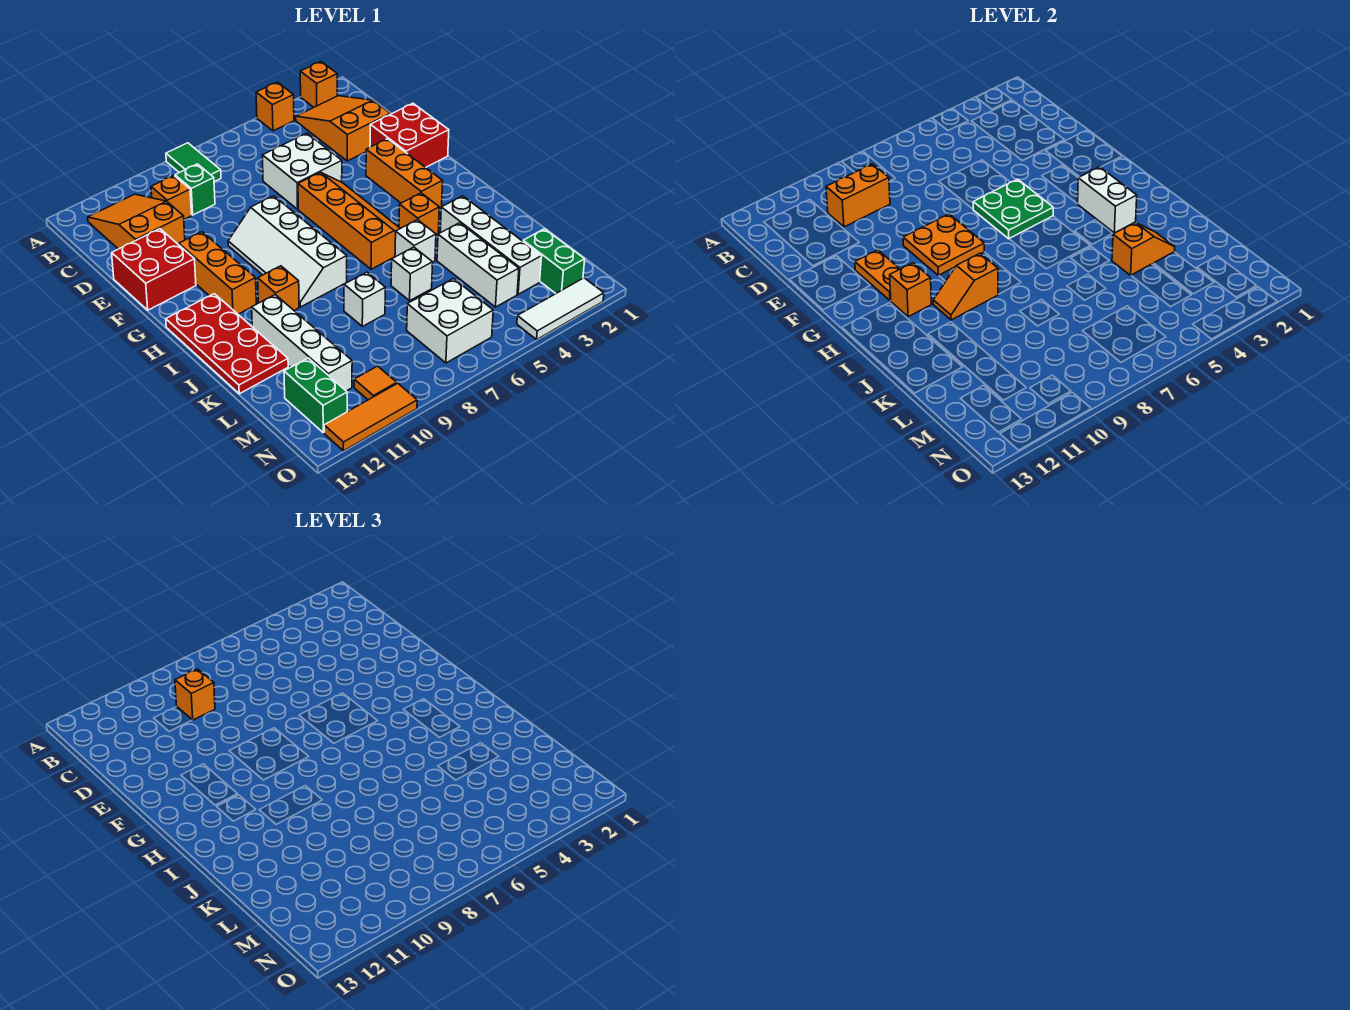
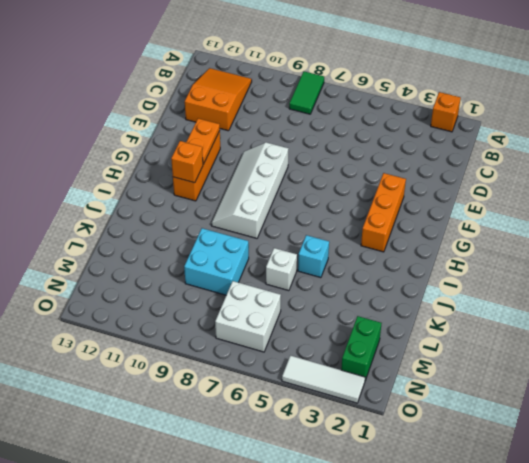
cyan brick J5 level 1 -> white brick J5 level 1
cyan brick K8:L9 level 1 -> white brick K8 level 1
none -> orange brick A4 level 1
none -> orange slope B2:D3 level 1 top D
none -> green brick C9 level 1
none -> orange brick C10 level 1

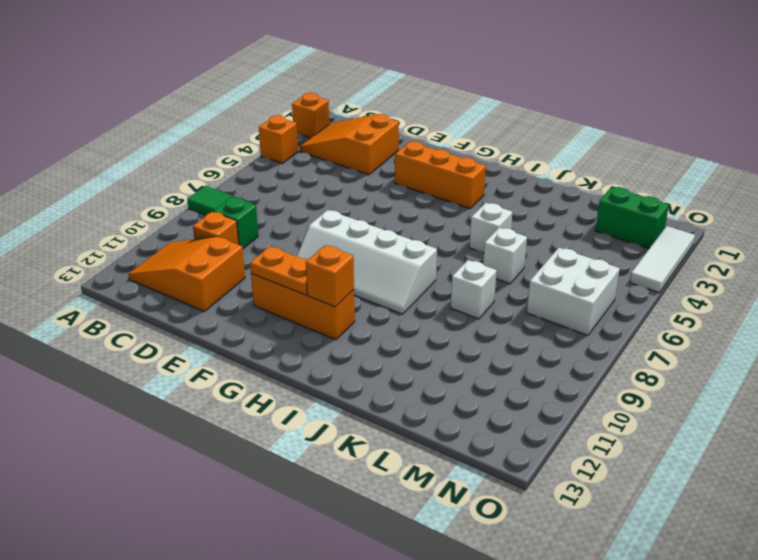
none -> white brick D5:E6 level 1
none -> red brick E1:F2 level 1
none -> red brick E12:F13 level 1
none -> orange slope F5:I6 level 1 top 6

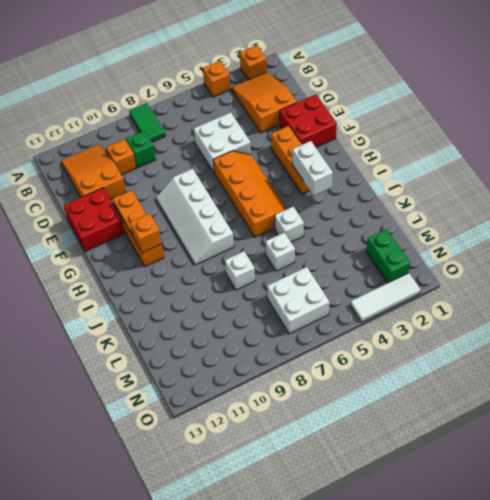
none -> red plate H12:K13 level 1
none -> orange brick I4 level 1
none -> orange brick I10 level 1
none -> white brick J3:M3 level 1

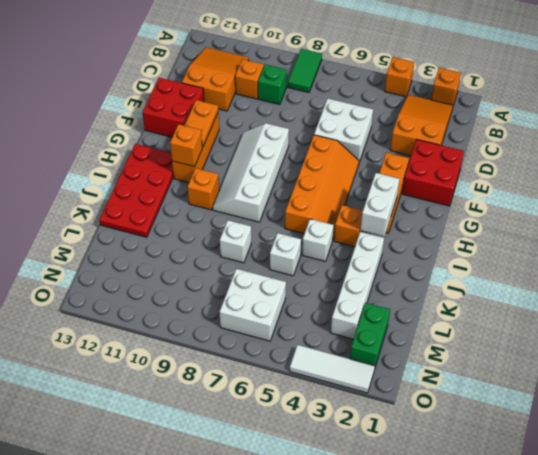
none -> white brick J11:M11 level 1
none -> white brick K4:M4 level 1
none -> green brick M12:N12 level 1
none -> orange tile N10 level 1

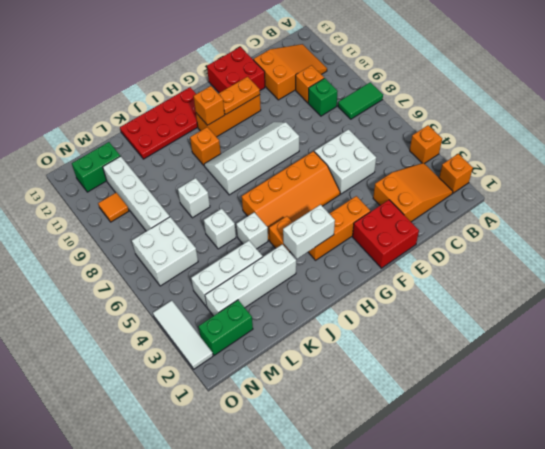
white brick M8:M11 level 1 -> white brick J11:M11 level 1
none -> orange tile O10:O12 level 1
none -> orange brick C9:C10 level 2
none -> green plate F5:G6 level 2
none -> orange plate F8:G9 level 2

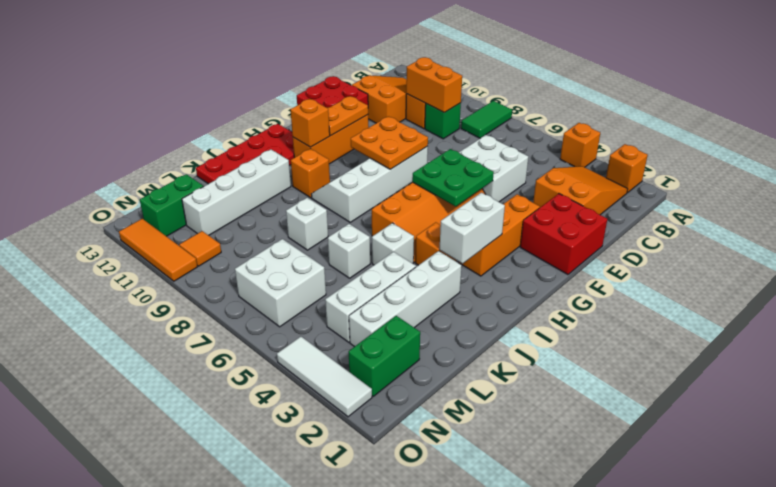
none -> orange slope I9:I10 level 2 top 9
none -> orange slope K3:K4 level 2 top 4
none -> orange brick C9 level 3

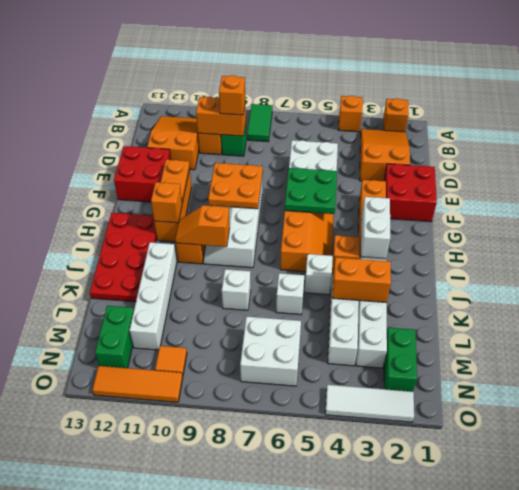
orange brick K3:K4 level 2 -> orange slope K3:K4 level 2 top 4

